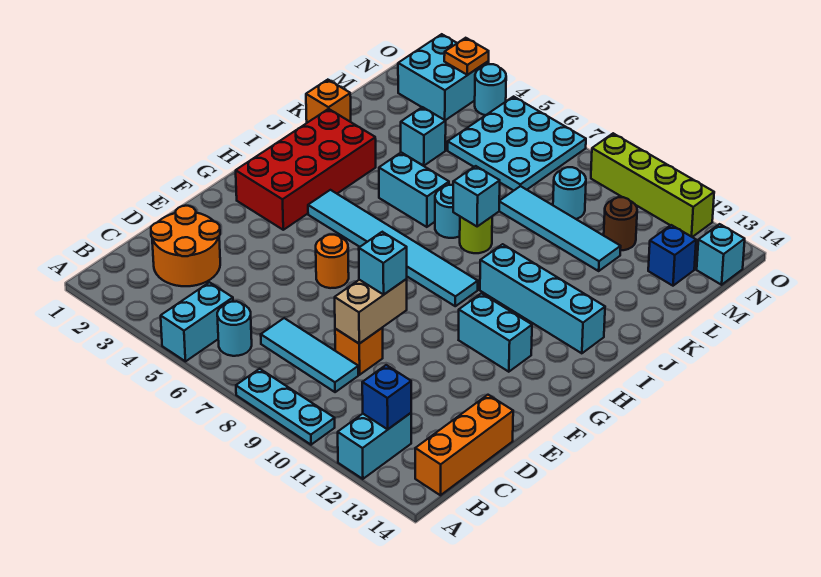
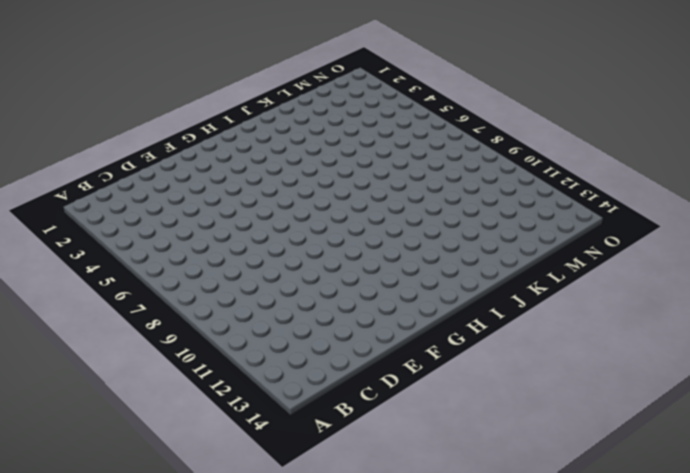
none -> cyan brick A5:B5 level 1
none -> cyan plate A8:A10 level 1
none -> cyan brick A12:B12 level 1
none -> cyan round brick B6 level 1

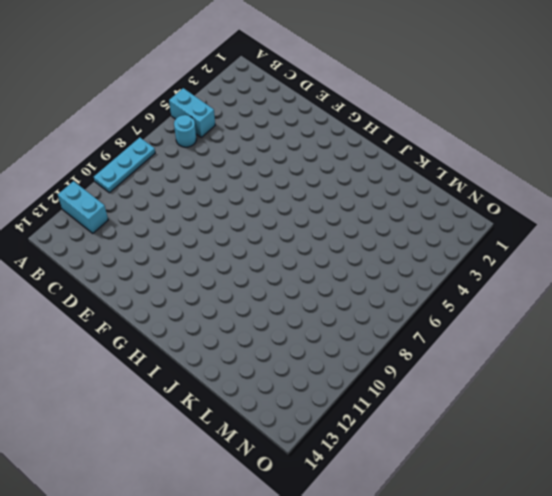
none -> orange brick B14:D14 level 1
none -> orange round brick C2:D3 level 1
none -> cyan tile C7:C9 level 1
none -> orange brick D9 level 1

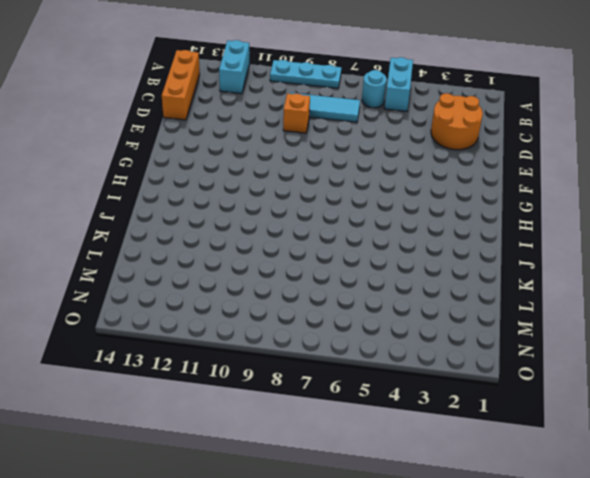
none -> orange round brick F6 level 1
none -> red brick G2:J3 level 1
none -> cyan brick G11:G12 level 1
none -> cyan tile H4:H9 level 1

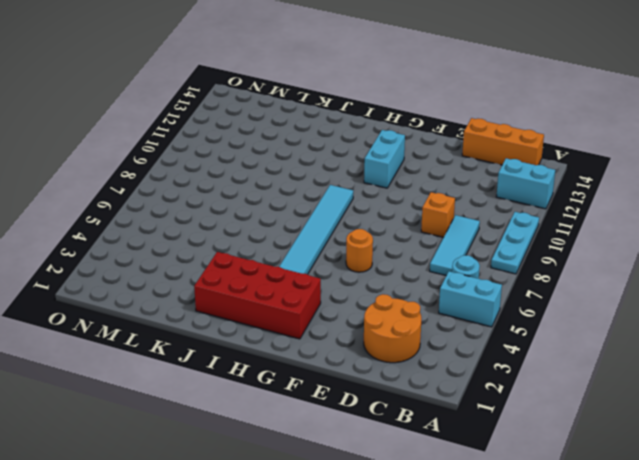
none -> cyan brick I10:I13 level 1
none -> cyan brick J5:J6 level 1
none -> cyan round brick J7 level 1
none -> lime round brick J8 level 1

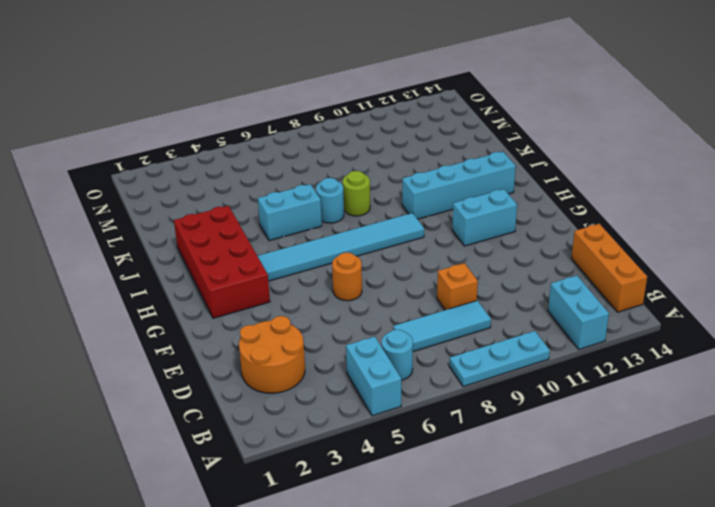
none -> orange brick K1 level 1
none -> cyan brick L4 level 1
none -> cyan tile L8:L11 level 1
none -> cyan plate M5:O7 level 1

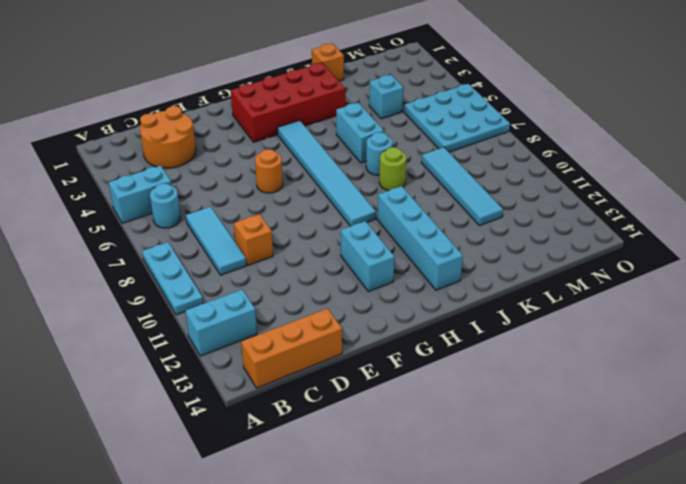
none -> cyan round brick M9 level 1
none -> brown round brick M11 level 1
none -> blue brick M13 level 1
none -> cyan brick N2:O3 level 1

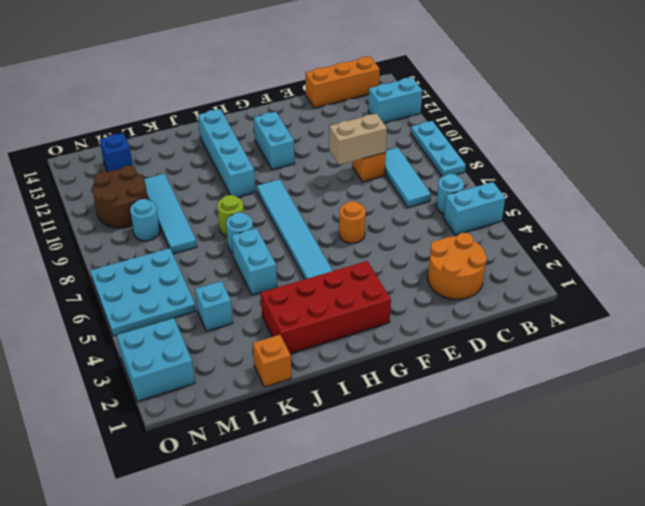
brown round brick M10:N11 level 1 -> brown round brick M11 level 1
none -> cyan brick N14 level 1
none -> cyan round brick O4 level 1
none -> lime brick O9:O12 level 1
none -> blue brick B12 level 2

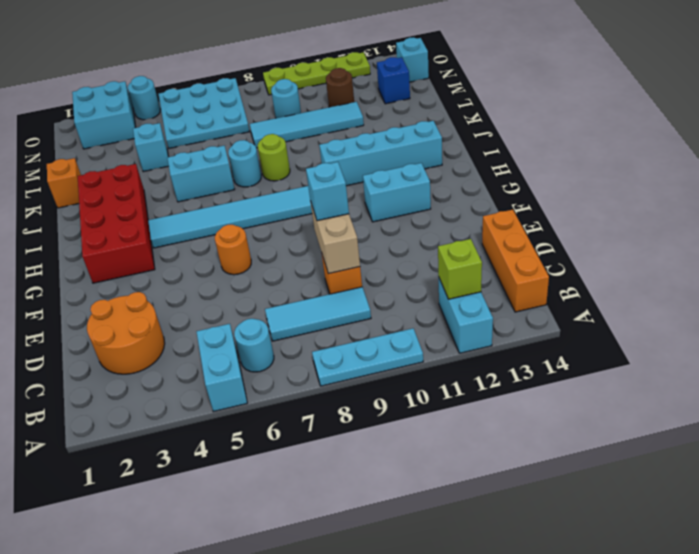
lime brick B12 level 2 -> blue brick B12 level 2
lime plate O9:O12 level 1 -> lime brick O9:O12 level 1
none -> cyan brick J8 level 2
none -> orange plate O3 level 2

